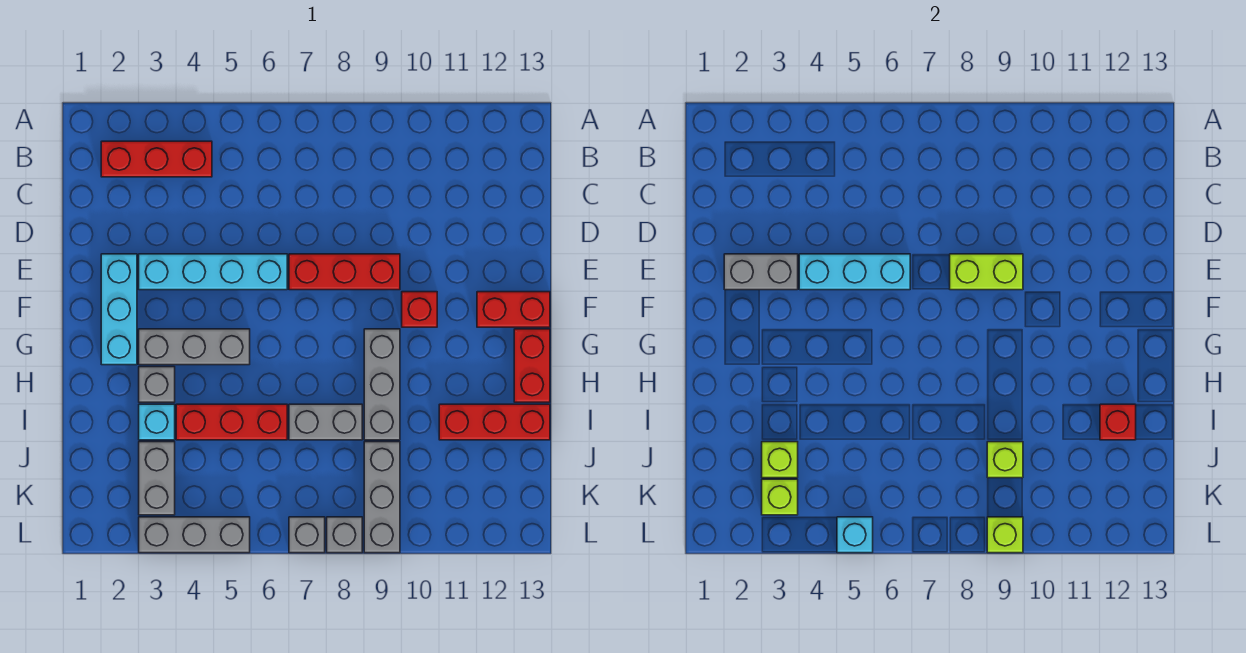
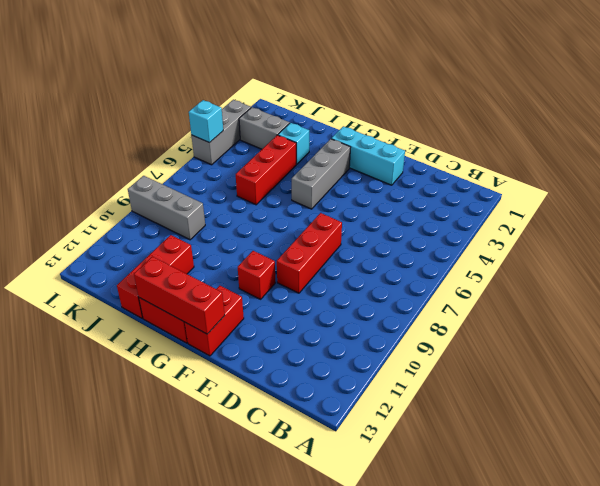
red brick F13:H13 level 2 -> red brick B2:B4 level 1
none -> cyan brick E3:E6 level 1
none -> grey brick G9:I9 level 1
none -> grey brick H3 level 1

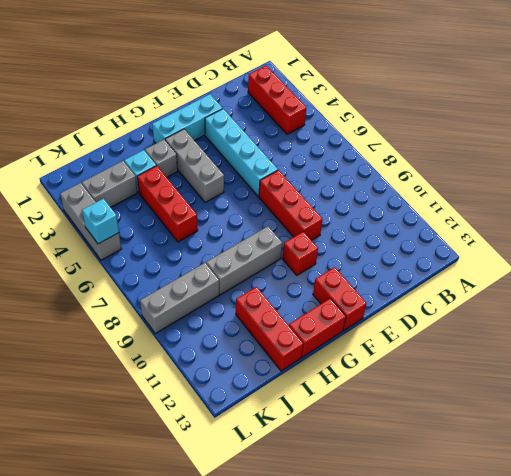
none -> grey brick I7:I8 level 1
none -> grey brick L7 level 1
none -> grey brick L8 level 1

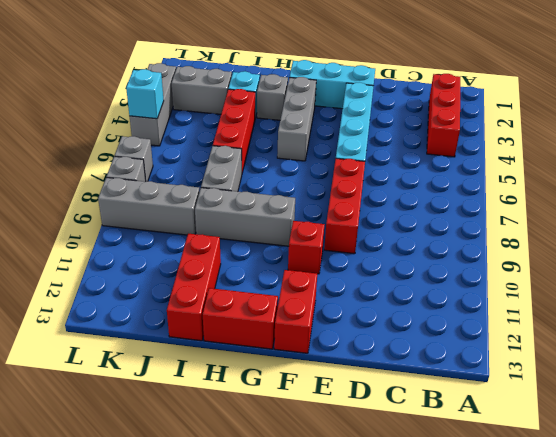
none -> grey brick E2:E3 level 2
none -> cyan brick E4:E6 level 2
none -> lime brick E8:E9 level 2

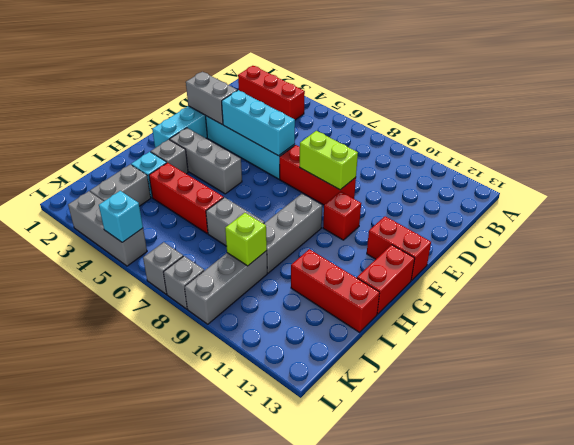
none -> red brick I12 level 2
none -> lime brick J3 level 2
none -> lime brick K3 level 2

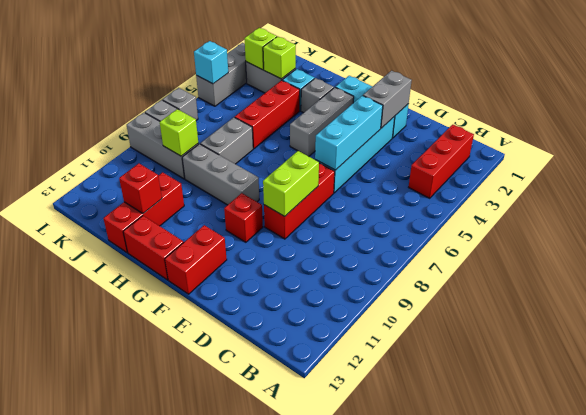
none -> lime brick L9 level 2

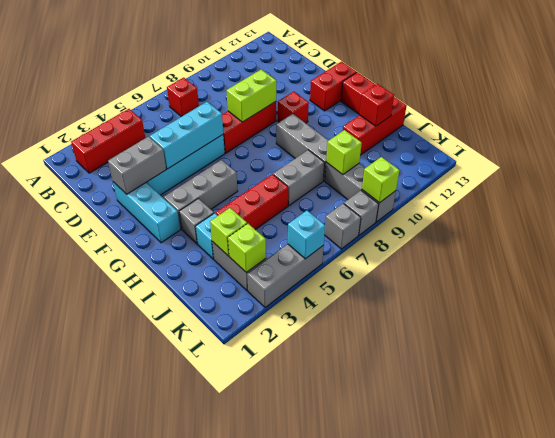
red brick B7 level 1 -> none

